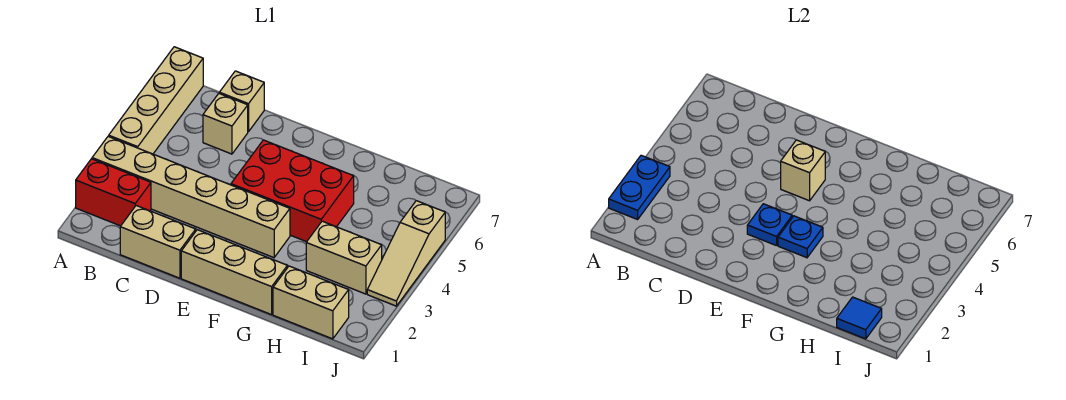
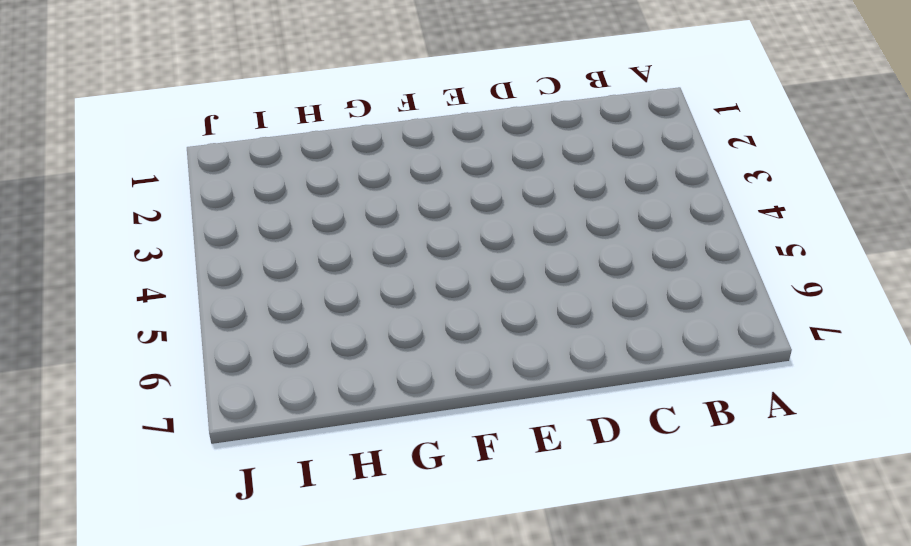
none -> red brick A2:B2 level 1
none -> tan brick A3:F3 level 1
none -> tan brick A4:A7 level 1

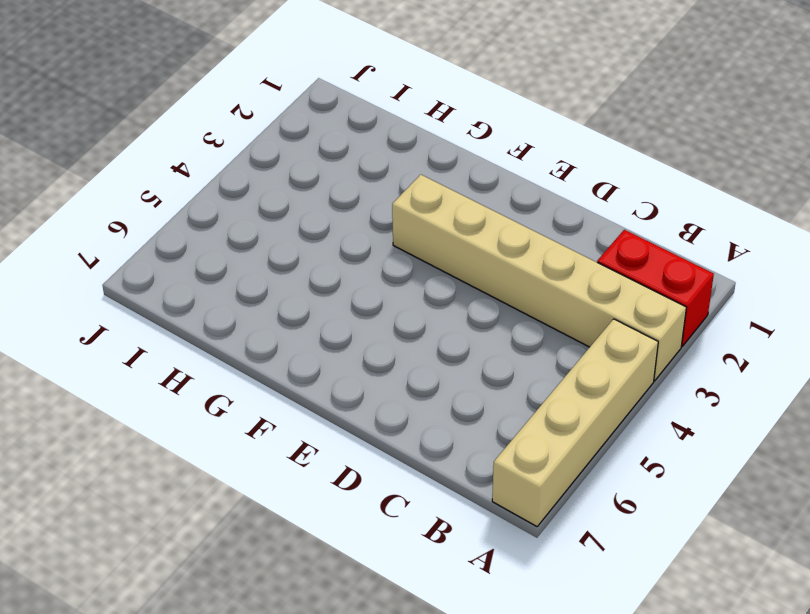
none -> tan brick C1:D1 level 1
none -> tan brick C6 level 1
none -> tan brick C7 level 1

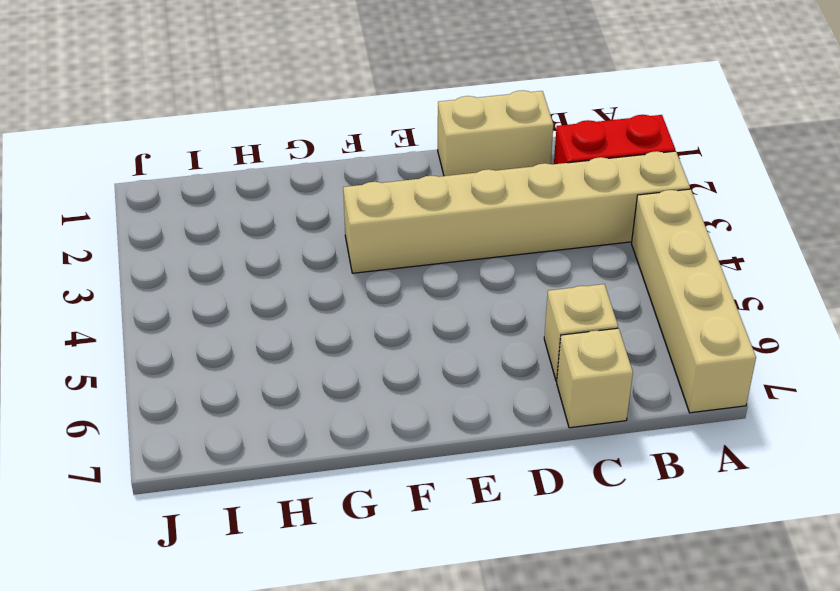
none -> tan brick E1:G1 level 1
none -> red brick E4:G5 level 1
none -> tan brick H1:I1 level 1

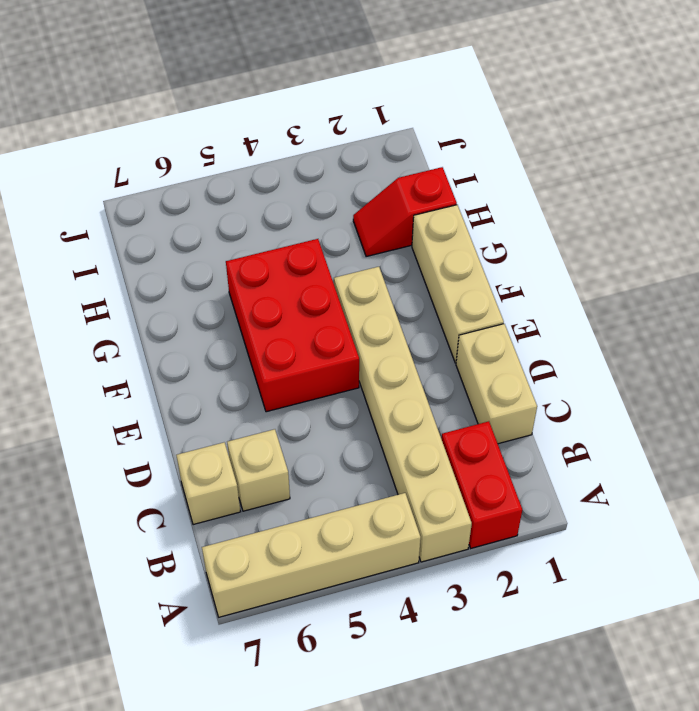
red slope H1:H2 level 1 top 1 -> tan brick H1:I1 level 1
none -> tan brick H3:I3 level 1
none -> tan slope J3:J5 level 1 top 5
none -> blue plate A2:A3 level 2

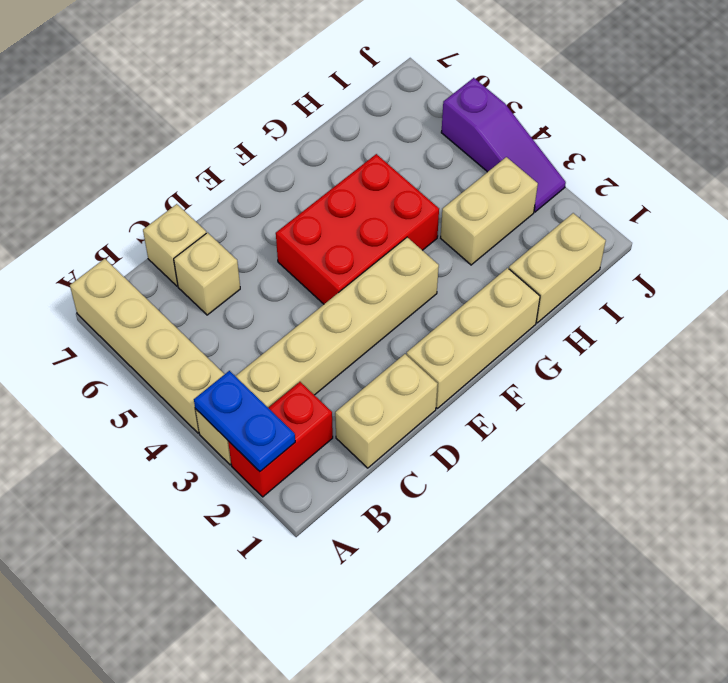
purple slope J3:J5 level 1 top 5 -> tan slope J3:J5 level 1 top 5
none -> blue plate E3 level 2
none -> tan brick E5 level 2
none -> blue plate F3 level 2

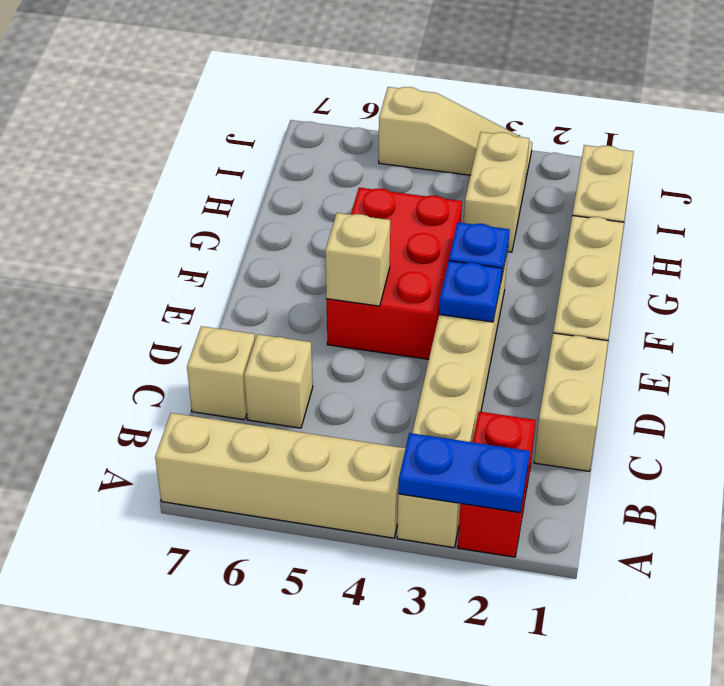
none -> blue tile I1 level 2

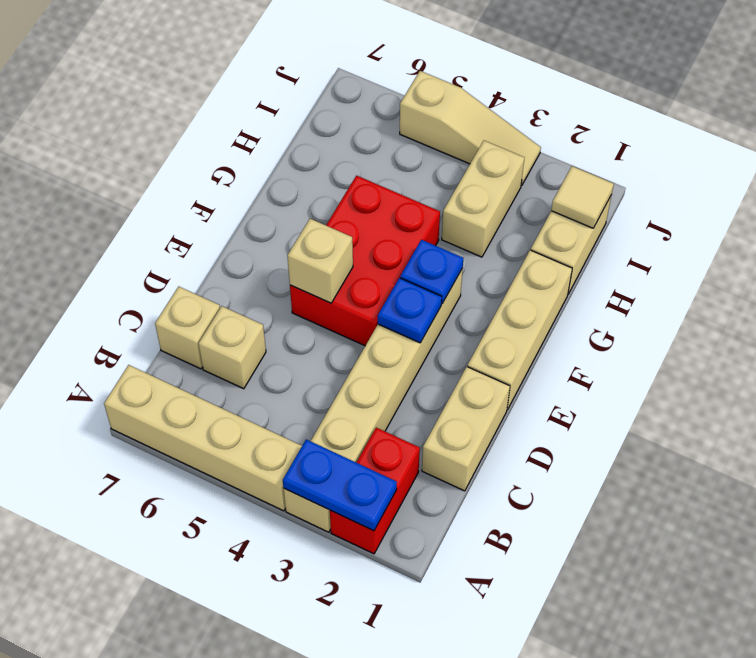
tan tile I1 level 2 -> blue tile I1 level 2

